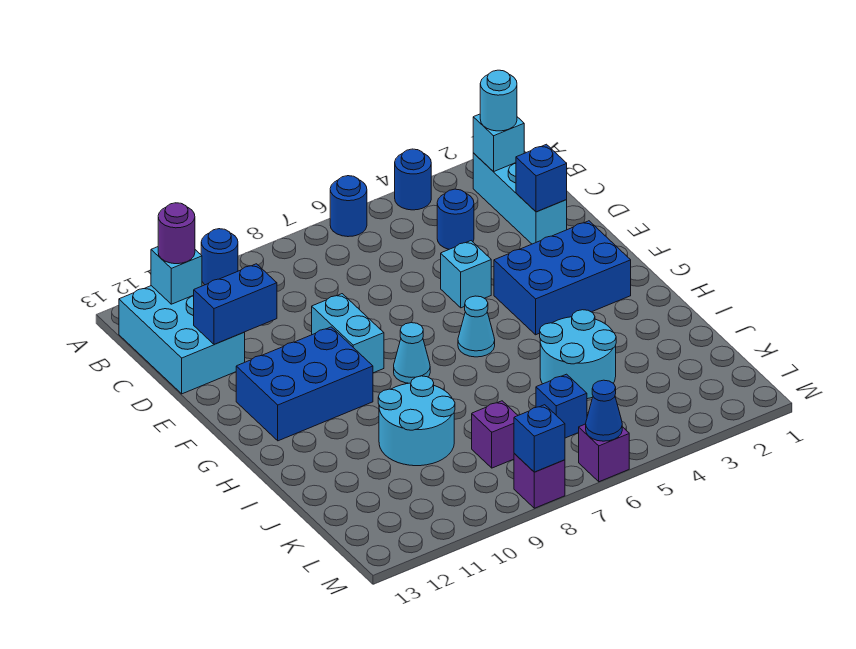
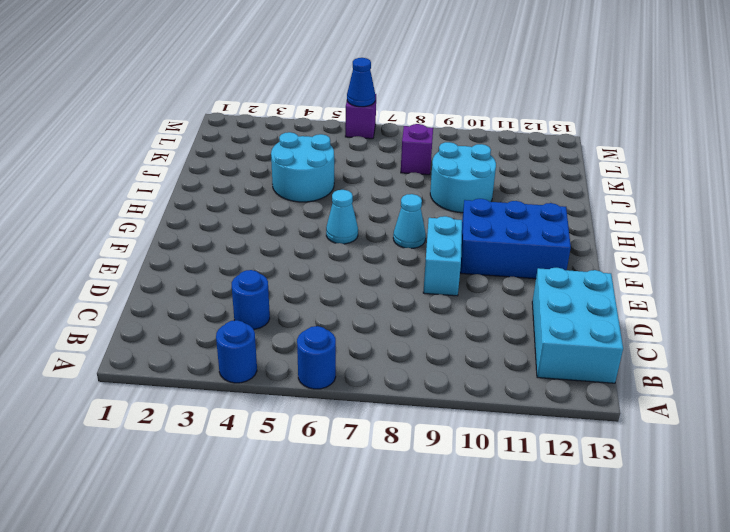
none -> blue round brick A10 level 1
none -> cyan brick B2:D2 level 1
none -> cyan brick E5 level 1

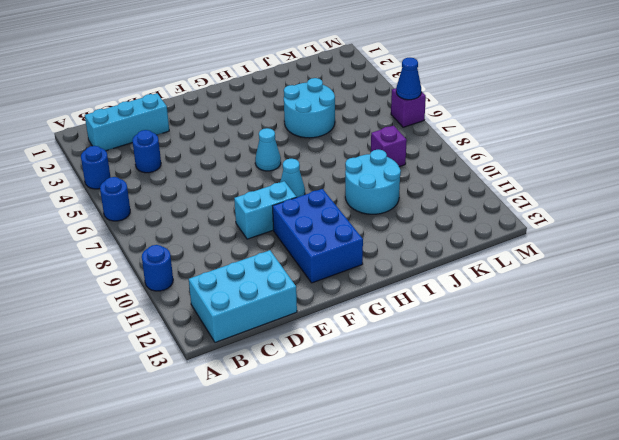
none -> cyan brick E5 level 1
none -> blue brick F2:G4 level 1
none -> blue brick K6 level 1

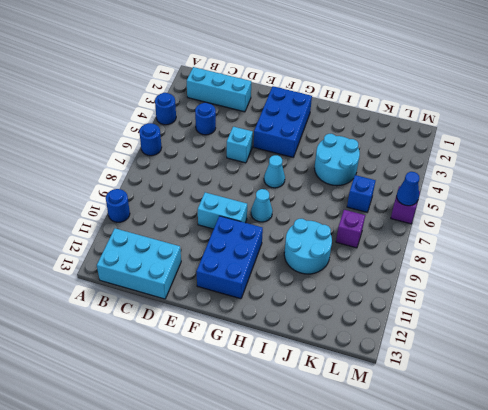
none -> purple brick M8 level 1
none -> cyan brick B2 level 2
none -> cyan brick B12 level 2

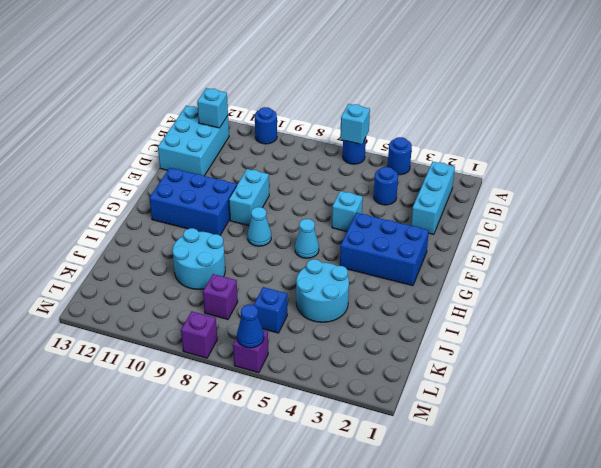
cyan brick A6 level 2 -> cyan brick B2 level 2
none -> blue brick D2 level 2
none -> blue brick D11:D12 level 2
none -> blue brick M8 level 2

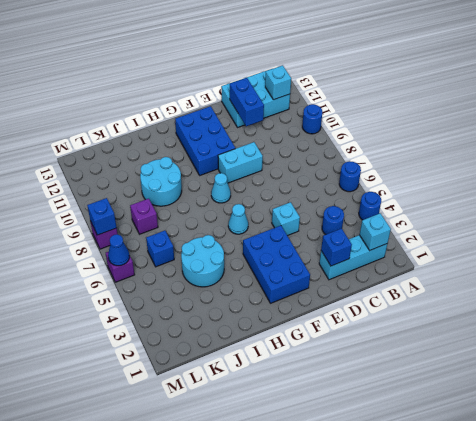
none -> cyan round brick B2 level 3
none -> purple round brick B12 level 3

